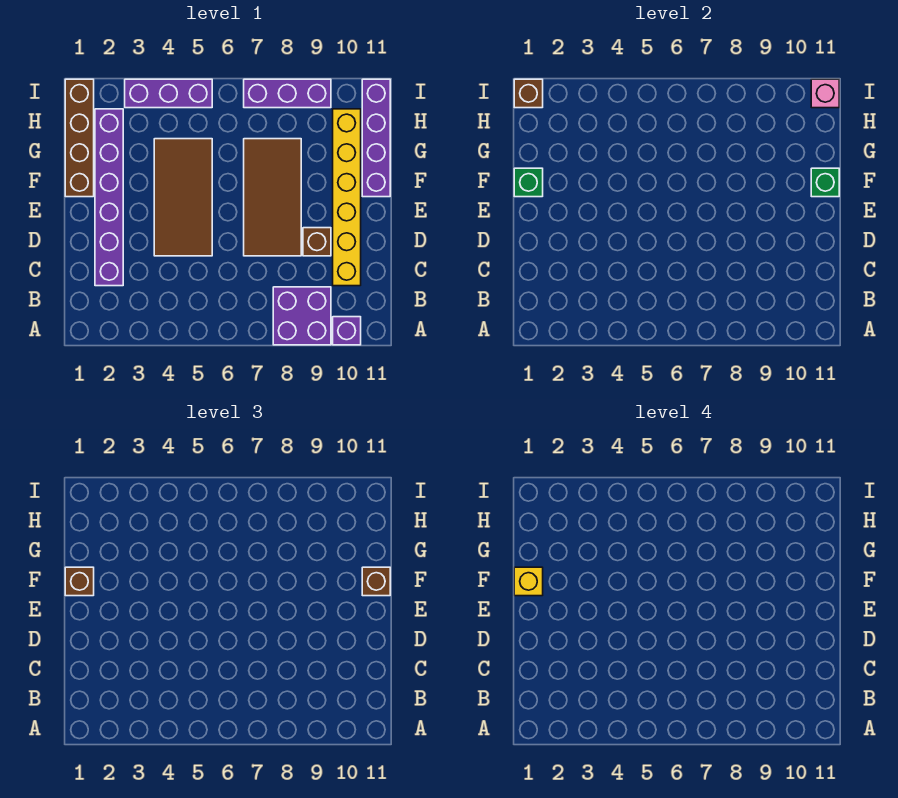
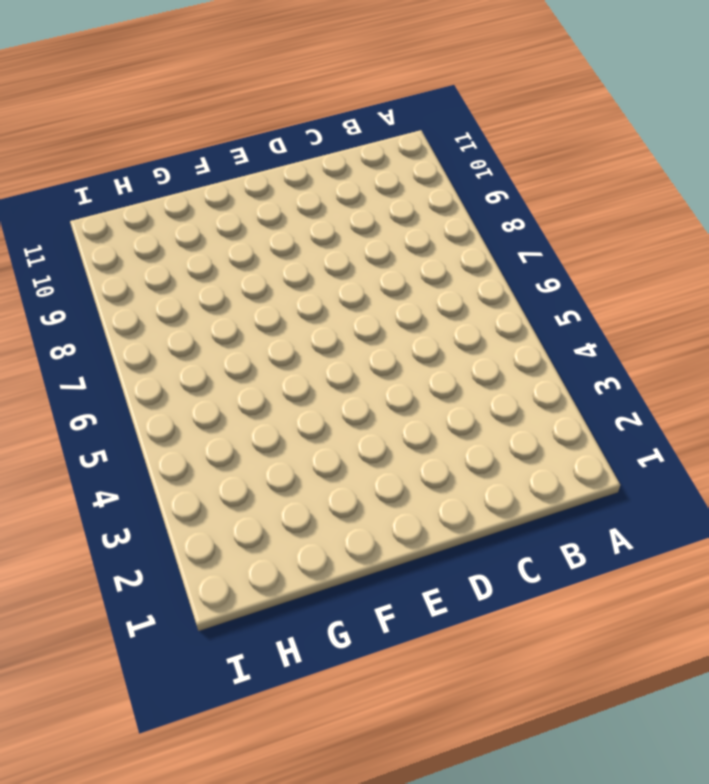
none -> purple brick A8:B9 level 1
none -> purple brick A10 level 1
none -> purple brick C2:H2 level 1

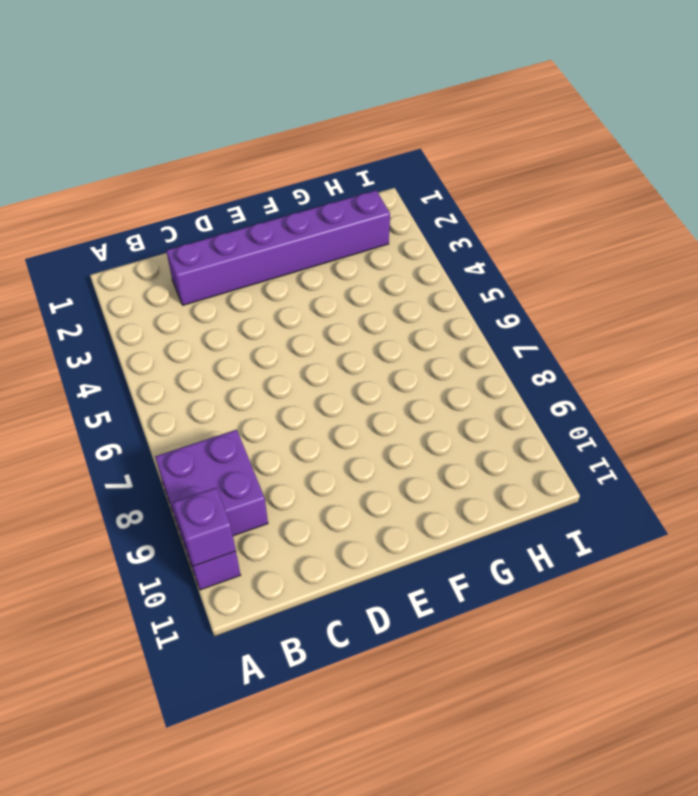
purple brick A10 level 2 -> none
none -> yellow brick C10:H10 level 1
none -> brown tile D4:G5 level 1
none -> brown tile D7:G8 level 1

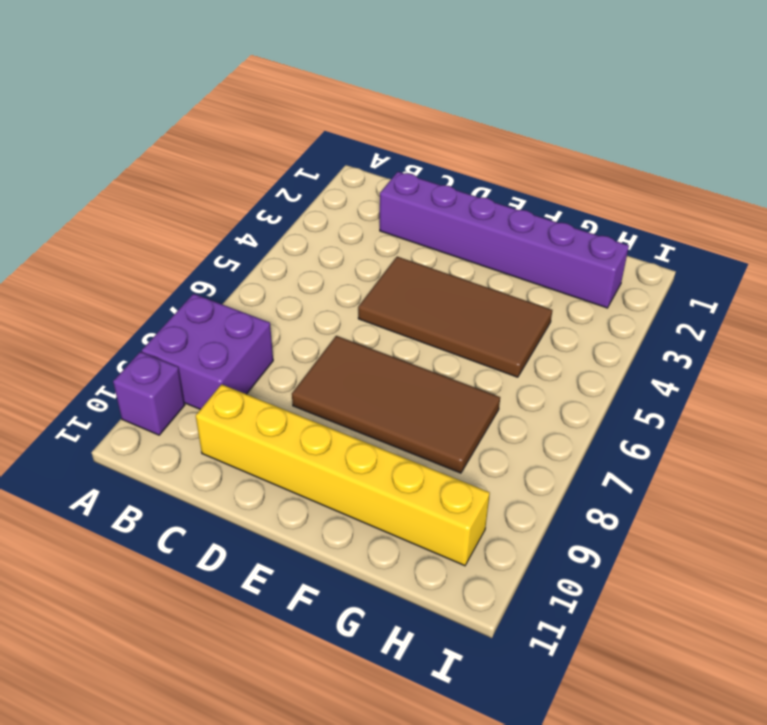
none -> brown brick D9 level 1
none -> brown brick F1:I1 level 1
none -> purple brick F11:I11 level 1

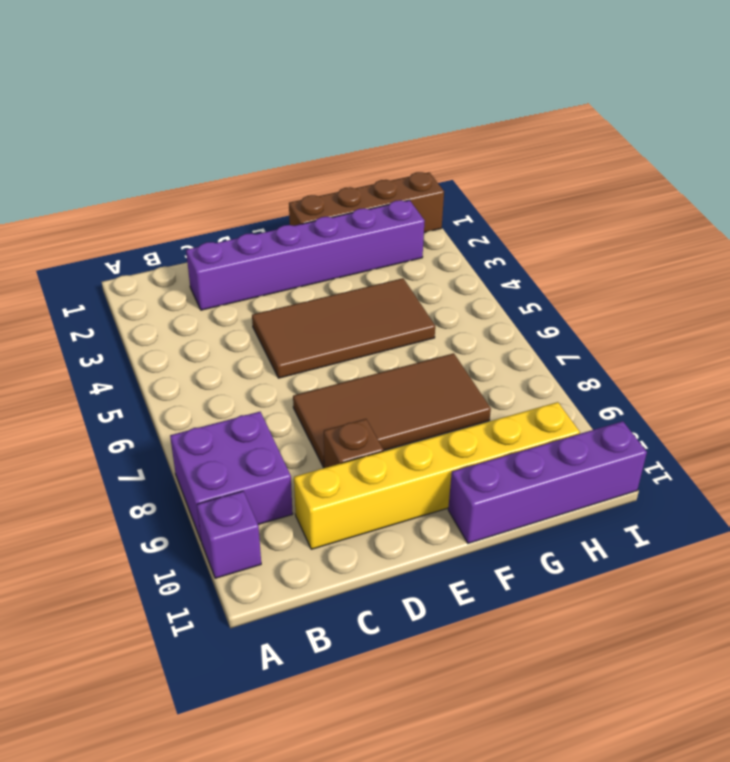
none -> purple brick I3:I5 level 1
none -> purple brick I7:I9 level 1
none -> green brick F1 level 2

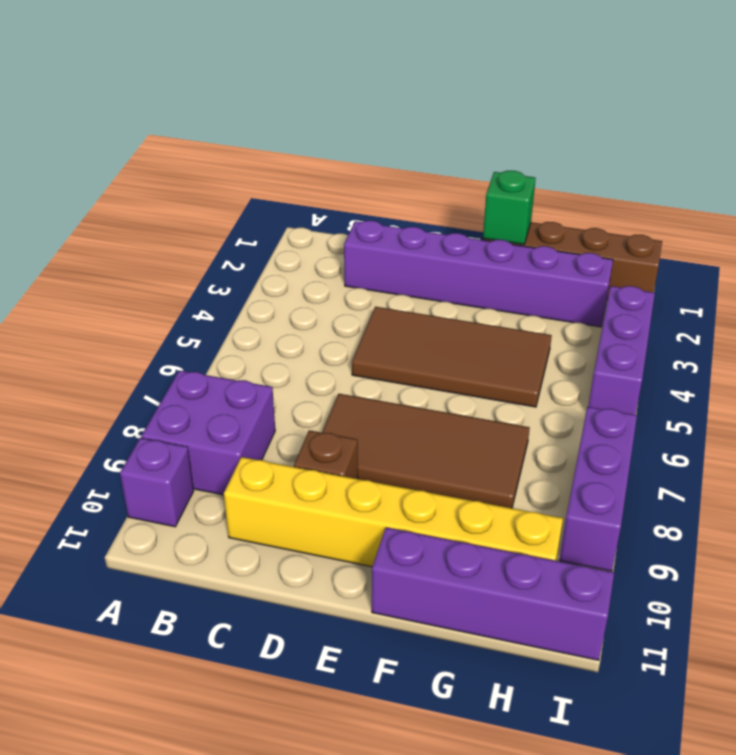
none -> green brick F11 level 2
none -> brown brick I1 level 2
none -> pink brick I11 level 2

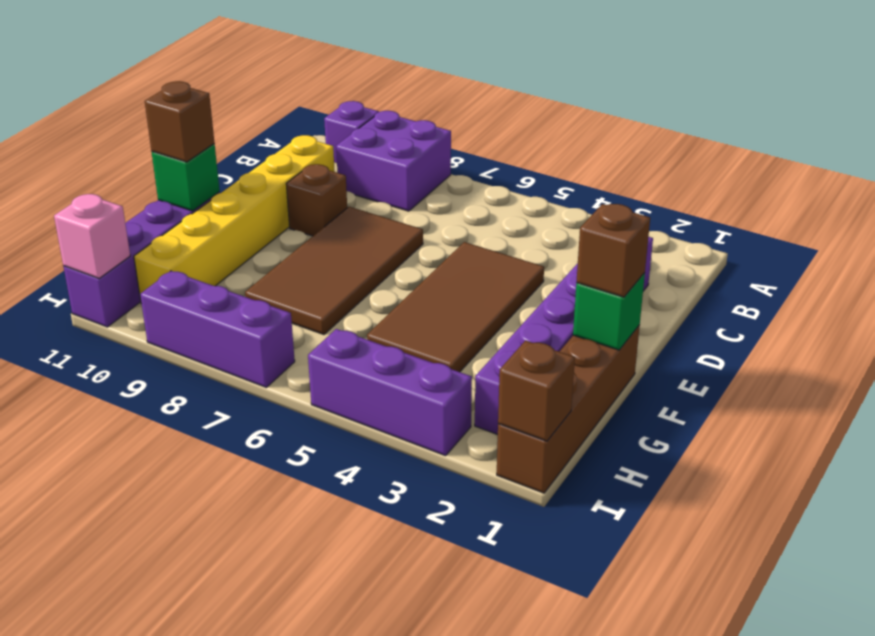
none -> yellow brick F1 level 4

